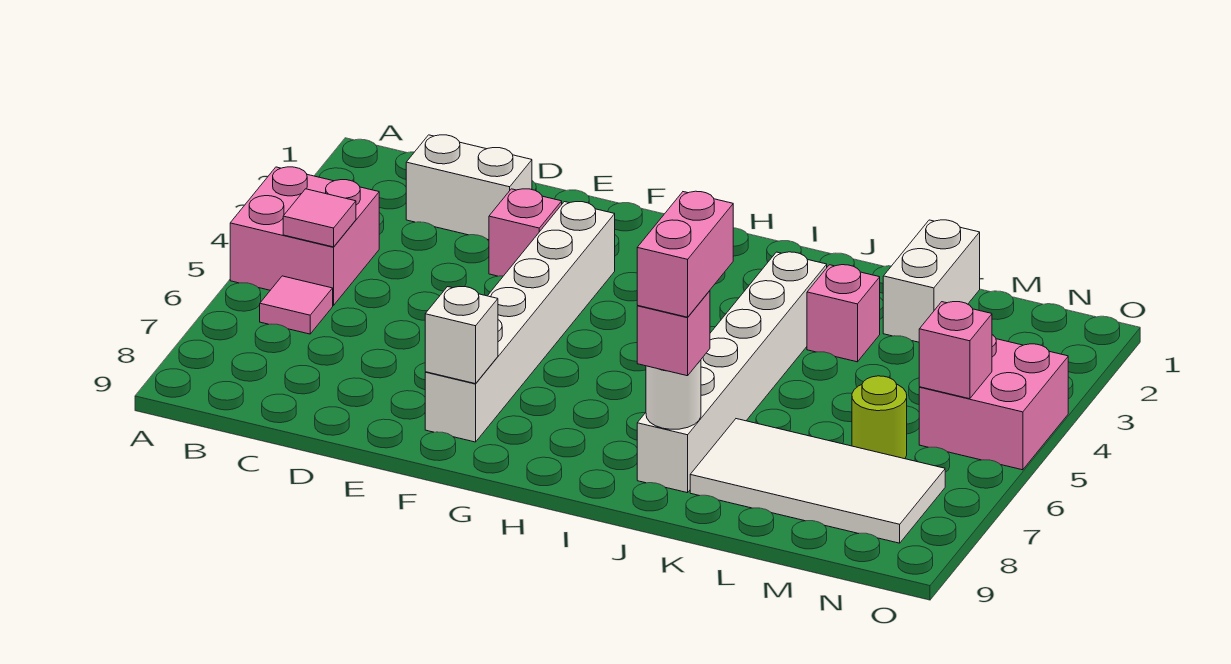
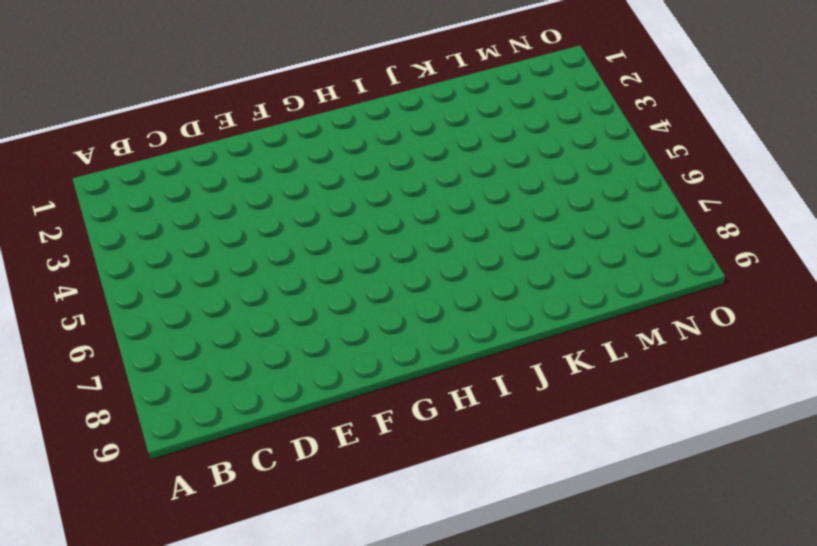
none -> pink brick A4:B5 level 1
none -> pink tile B6 level 1
none -> white brick C2:D2 level 1

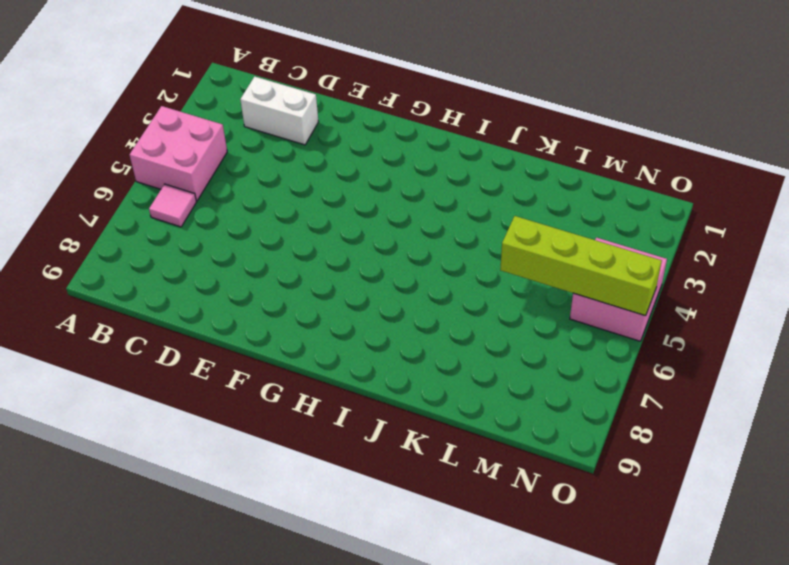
lime brick L5:O5 level 2 -> pink brick N5 level 2
none -> pink brick E3 level 1
none -> white brick F3:F8 level 1
none -> white brick J3:J8 level 1

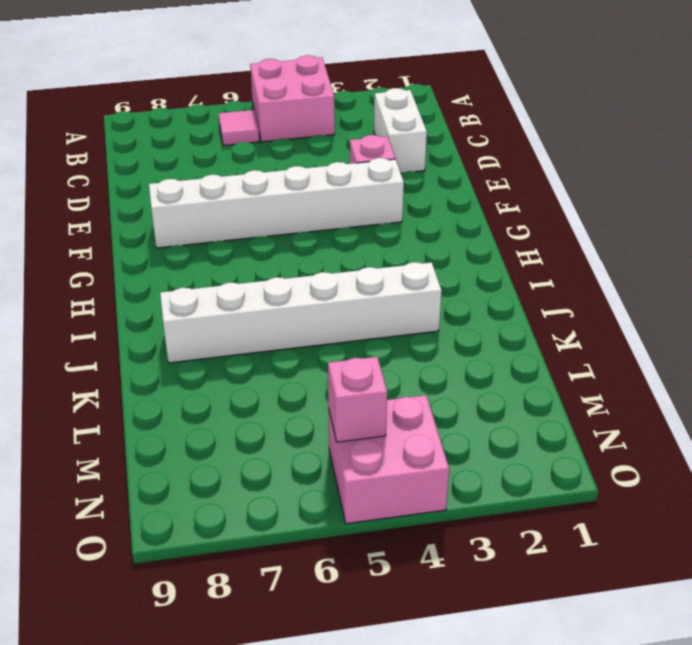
none -> pink brick K3 level 1
none -> white tile K7:N8 level 1
none -> white brick L1:L2 level 1

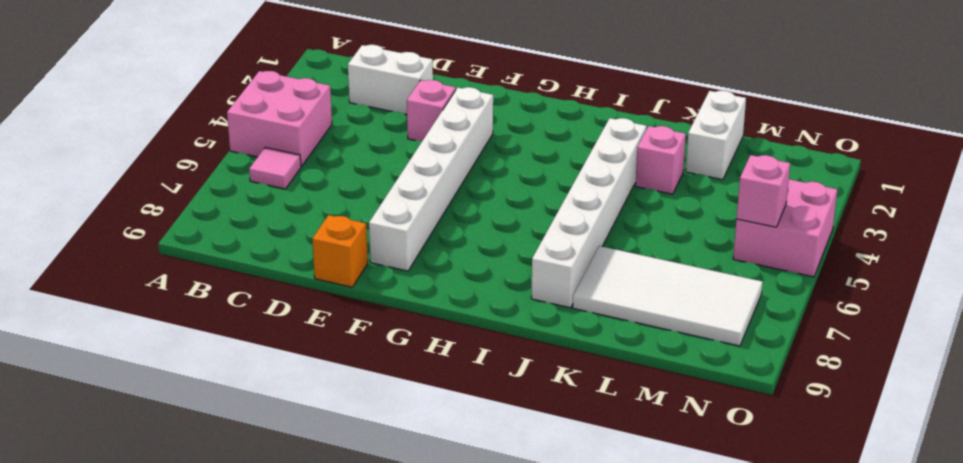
orange brick E9 level 1 -> none
none -> lime round brick M6 level 1
none -> pink tile B5 level 2
none -> white brick F8 level 2

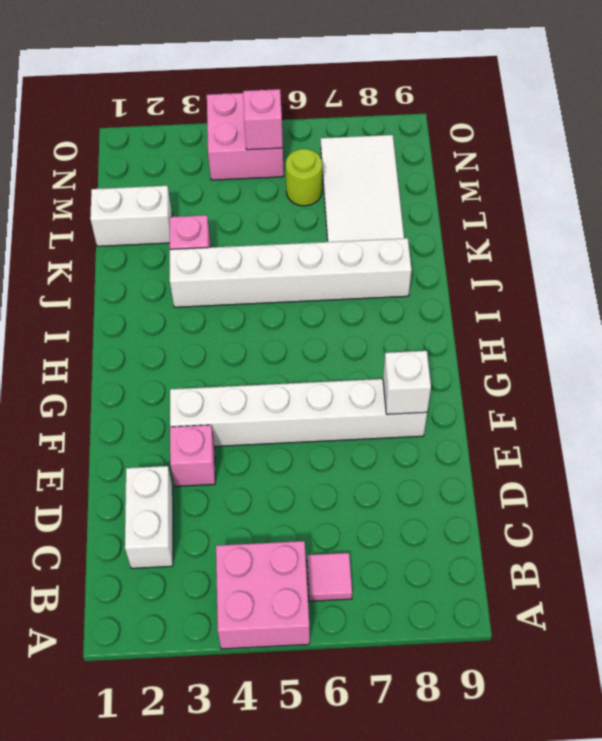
none -> pink tile B5 level 2
none -> white round brick J8 level 2
none -> pink brick J8 level 3

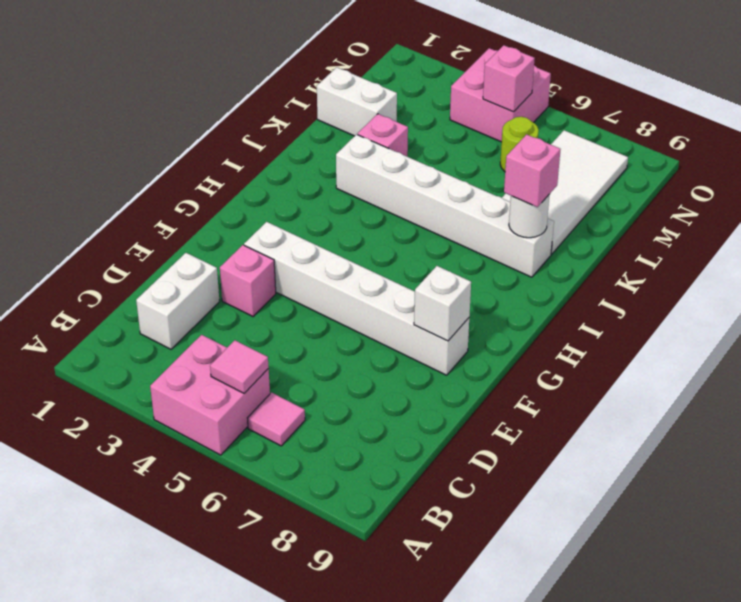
none -> pink brick J7:J8 level 4

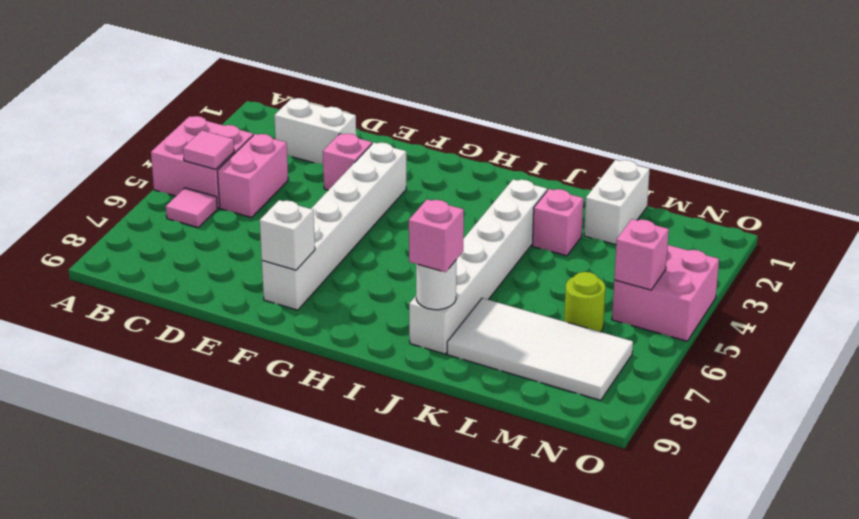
pink brick C4:C5 level 1 -> pink brick J7:J8 level 4

